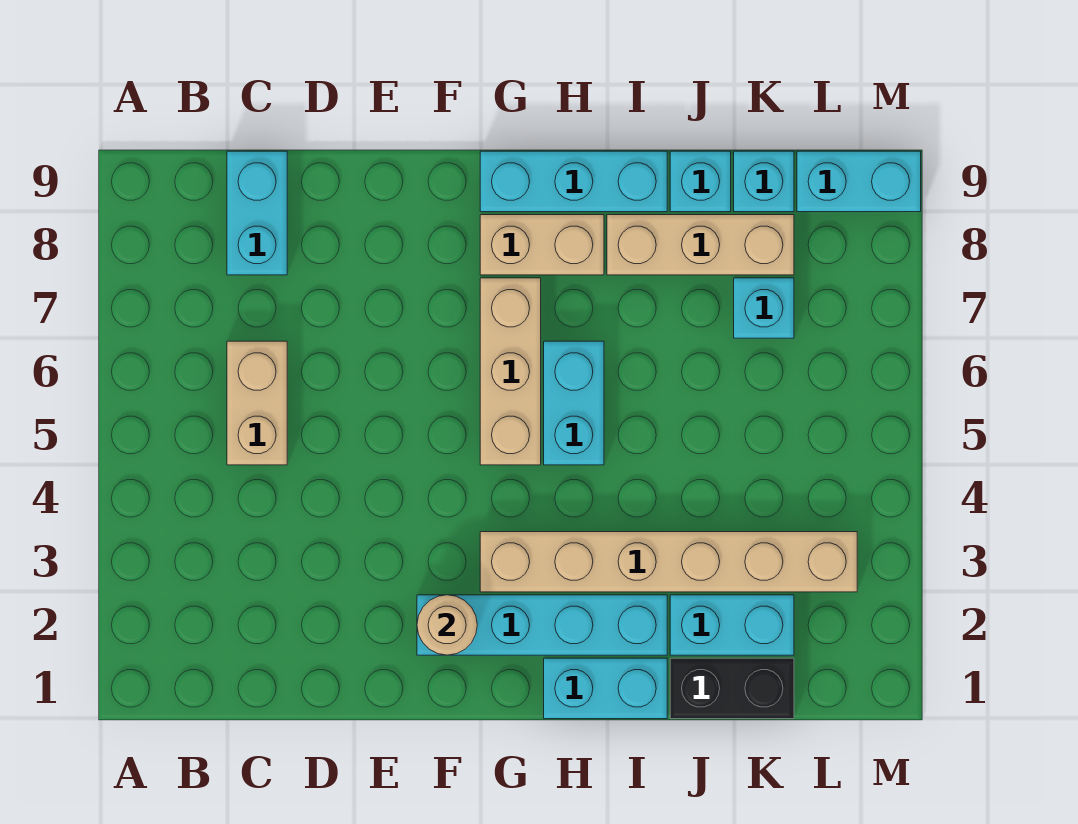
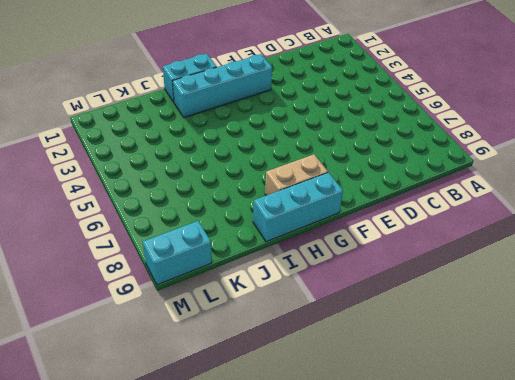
none -> tan brick C5:C6 level 1
none -> cyan brick C8:C9 level 1
none -> tan brick G3:L3 level 1

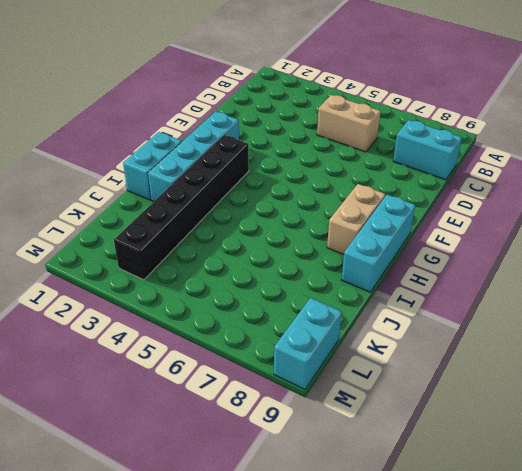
black brick G3:L3 level 1 -> tan brick G3:L3 level 1
none -> tan brick G5:G7 level 1
none -> cyan brick H5:H6 level 1
none -> tan brick I8:K8 level 1

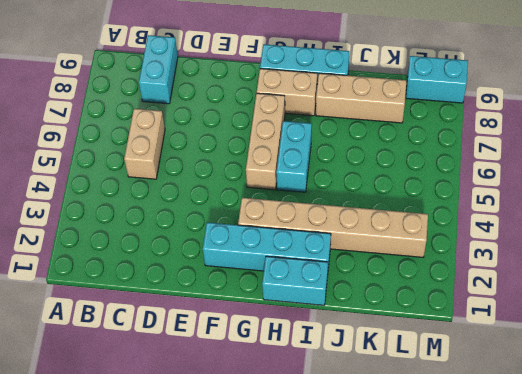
none -> black brick J1:K1 level 1
none -> cyan brick J2:K2 level 1
none -> cyan brick J9 level 1

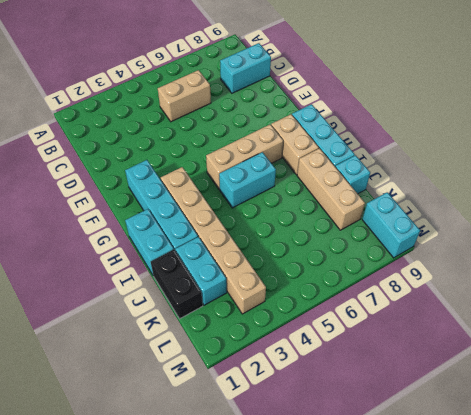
none -> cyan brick K7 level 1
none -> cyan brick K9 level 1
none -> tan round brick F2 level 2

